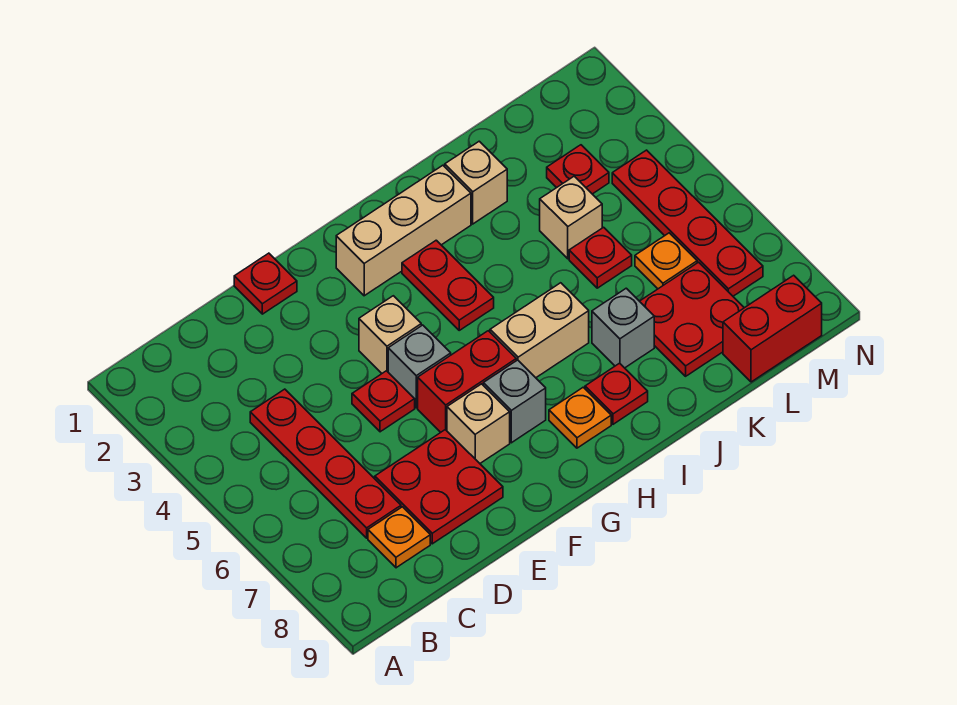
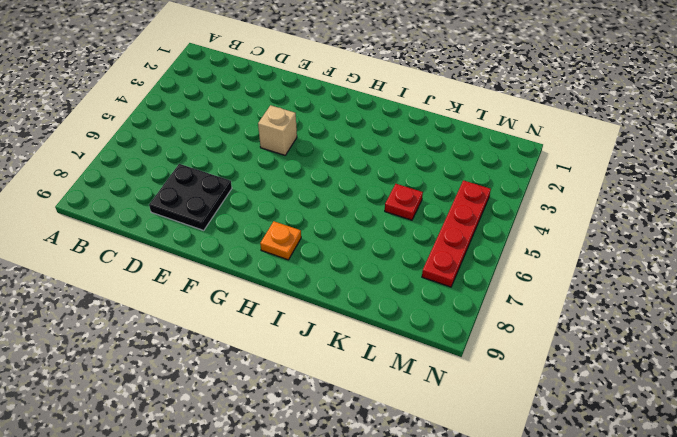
black plate D7:E8 level 1 -> red plate D7:E8 level 1
none -> red plate C4:C7 level 1
none -> orange plate C8 level 1
none -> red plate E1 level 1

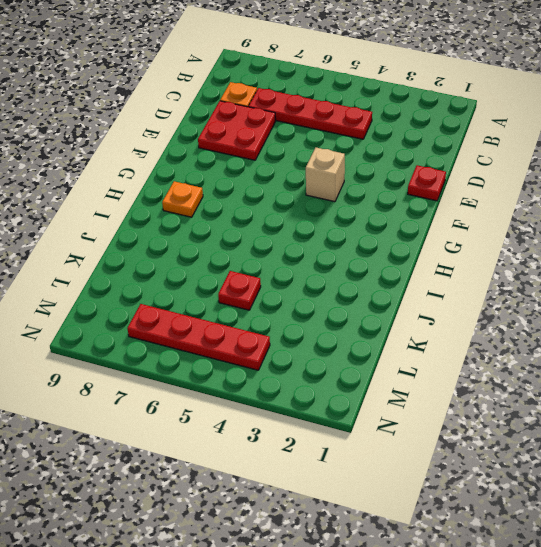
none -> red plate E5 level 1
none -> grey brick F5 level 1
none -> red brick F6:G6 level 1

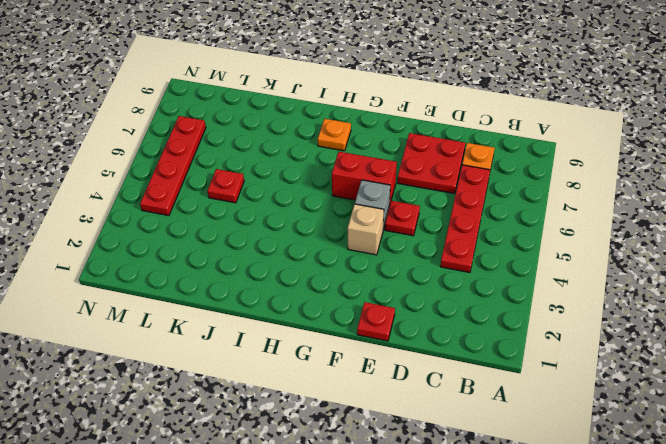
none -> tan brick F7 level 1
none -> tan brick G2:I2 level 1
none -> grey brick G7 level 1

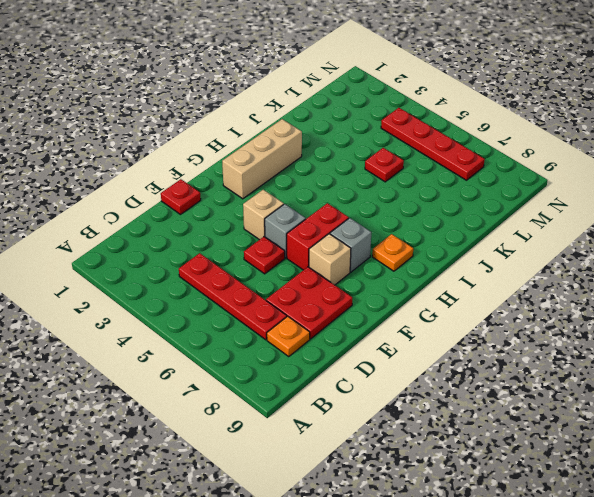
none -> red plate H3:H4 level 1
none -> tan brick H6:I6 level 1
none -> red plate I8 level 1

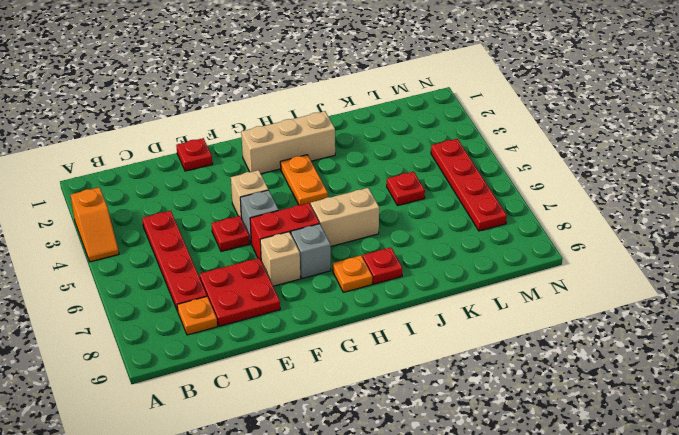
orange slope A3:A4 level 1 top 3 -> none
orange plate H3:H4 level 1 -> red plate H3:H4 level 1
none -> tan brick J2 level 1
none -> grey brick J7 level 1
none -> tan brick K4 level 1

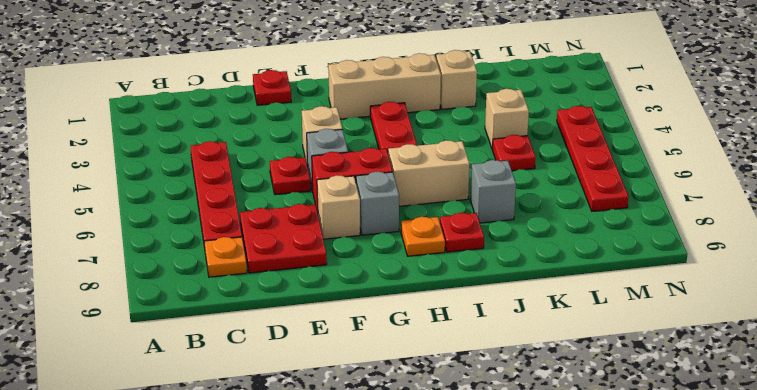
none -> red plate K7:L8 level 1
none -> red plate L3 level 1
none -> orange plate L6 level 1

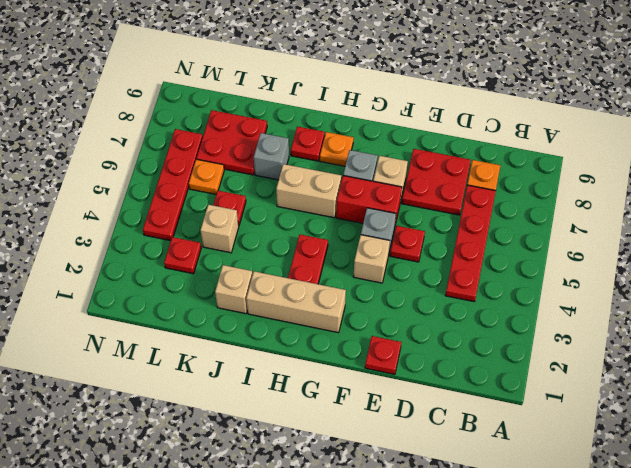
none -> red brick L9:M9 level 1

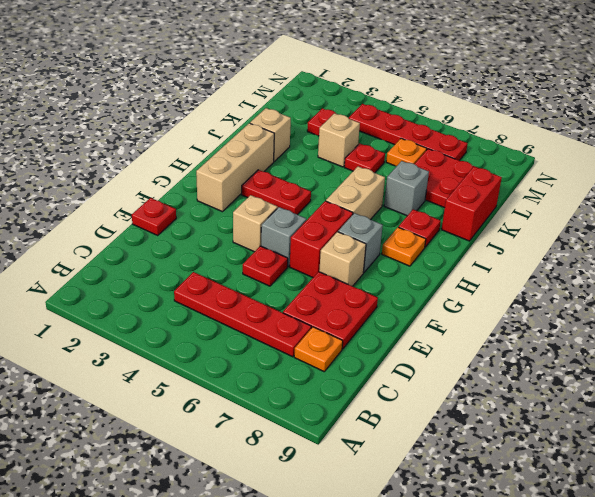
red brick J9:K9 level 1 -> red brick L9:M9 level 1

